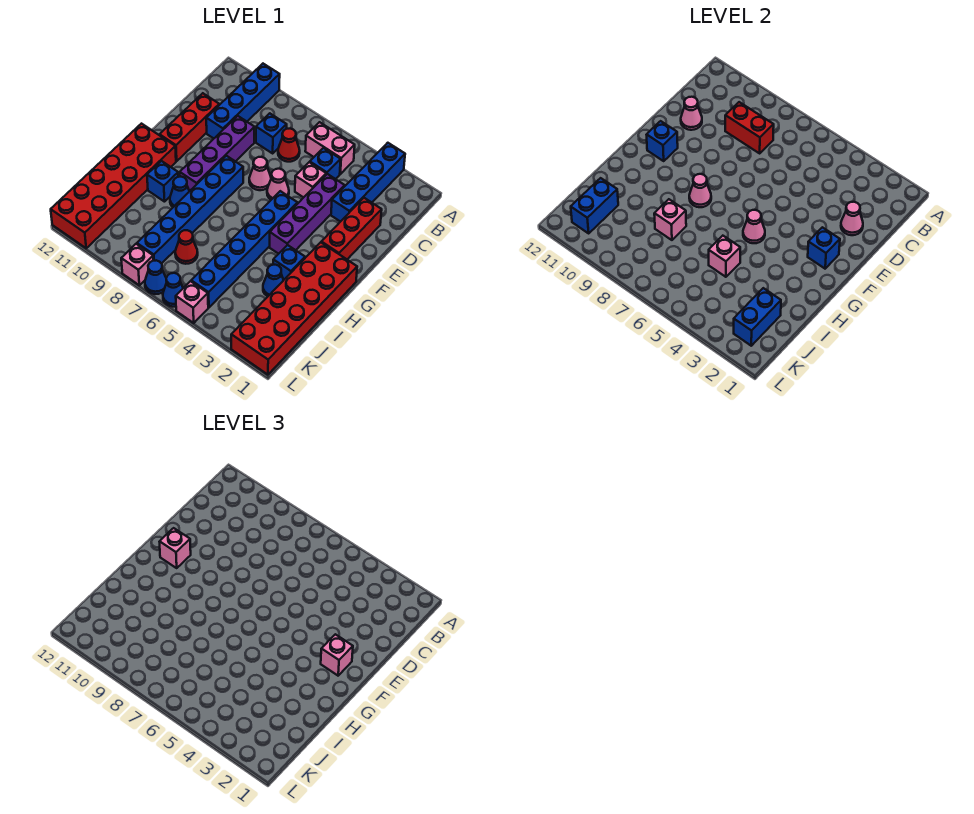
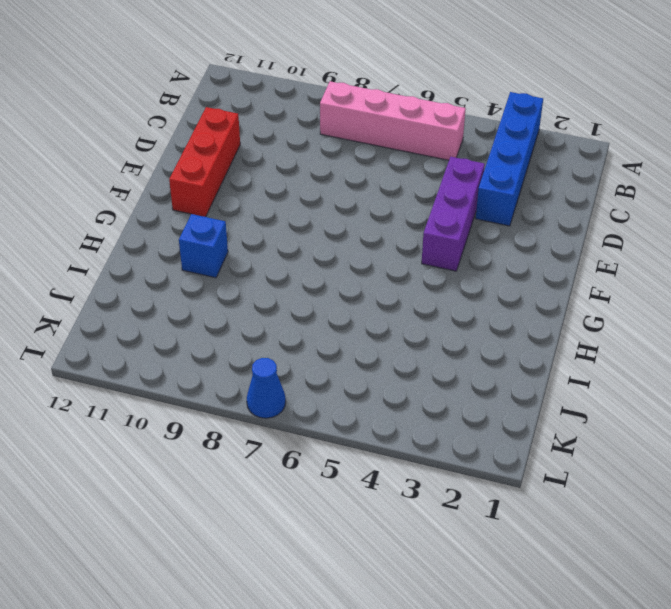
pink brick B5:B8 level 1 -> pink brick B5:B6 level 1
purple brick D4:F4 level 1 -> purple brick D4:G4 level 1
none -> blue brick A10:D10 level 1
none -> blue brick C5 level 1
none -> red cone C7 level 1
none -> blue brick C8 level 1

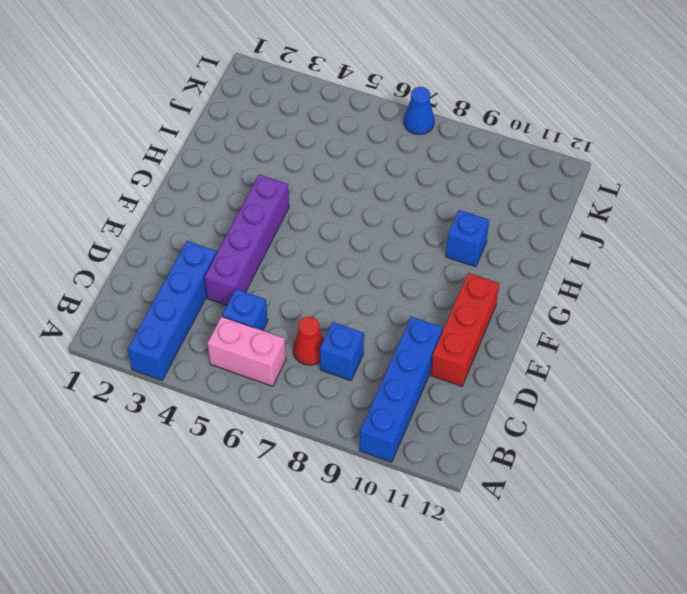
none -> red brick D2:F2 level 1
none -> pink brick D5 level 1
none -> purple brick D9:G9 level 1
none -> pink cone E6 level 1

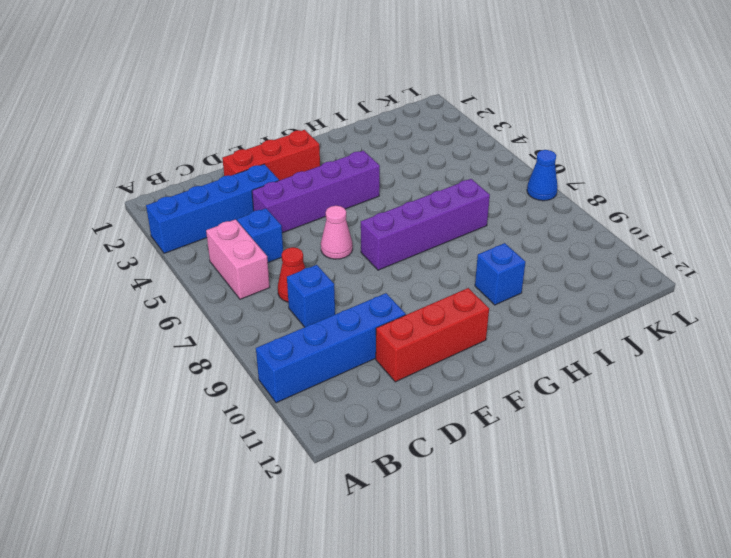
purple brick F7:I7 level 1 -> purple brick D9:G9 level 1
none -> pink brick D5 level 1
none -> pink cone E7 level 1
none -> blue brick F5:K5 level 1
none -> blue brick F8:K8 level 1

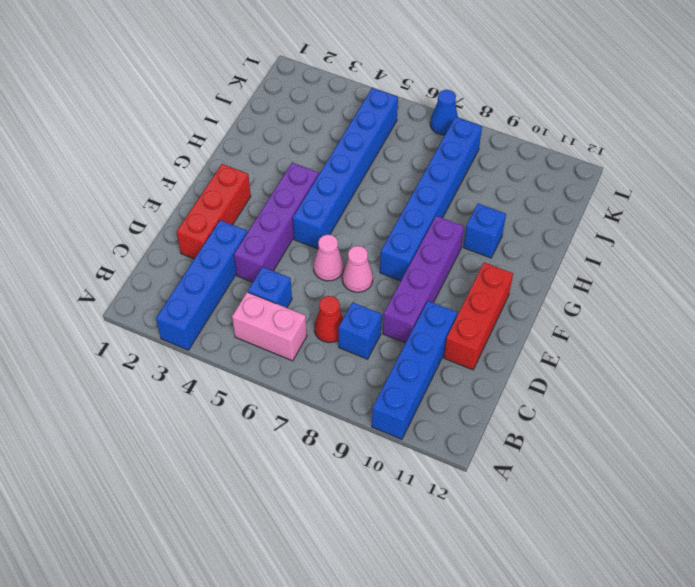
none -> pink brick D5 level 1
none -> red brick G1:L2 level 1
none -> red brick G11:L12 level 1
none -> blue brick H3 level 1

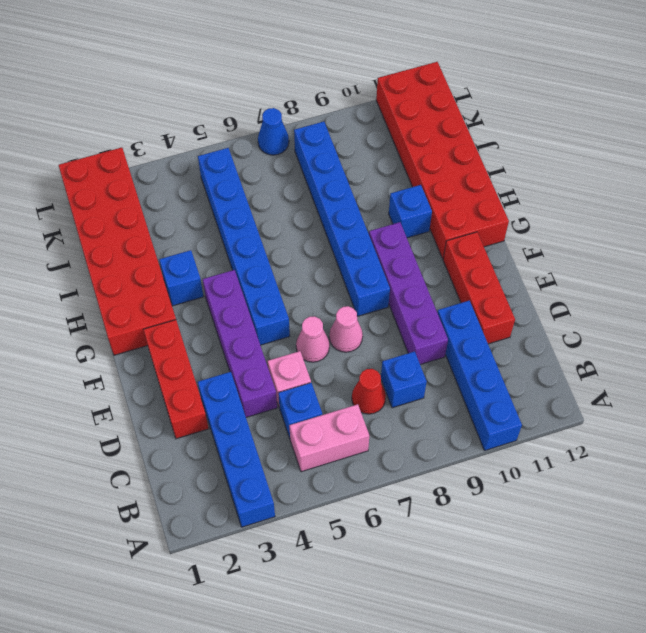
none -> blue cone H9 level 1
none -> blue cone I3 level 1
none -> red cone J7 level 1
none -> pink brick L5 level 1

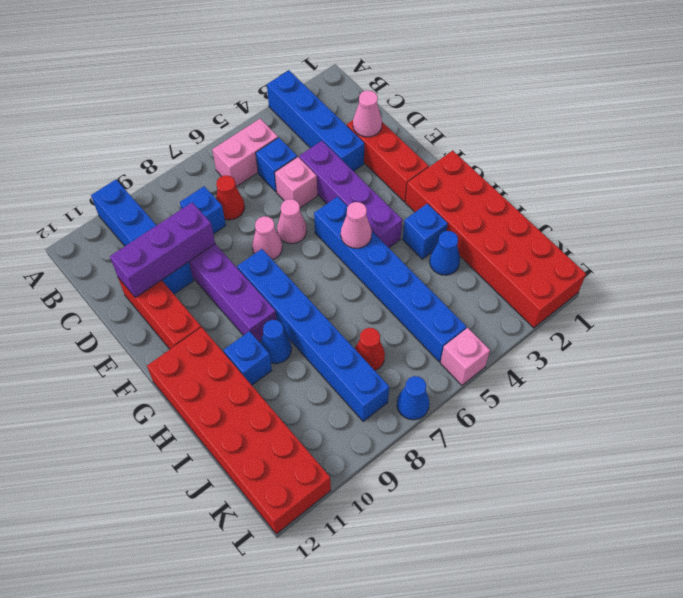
purple brick D9:D11 level 2 -> pink cone D11 level 2
none -> blue cone L6 level 1
none -> pink brick L8 level 1
none -> red brick C8:C9 level 2
none -> blue brick F2 level 2

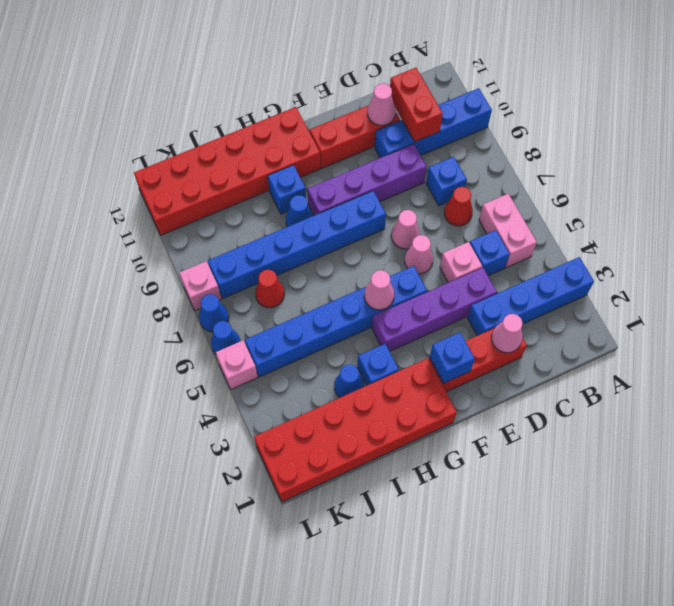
red brick C10:C11 level 2 -> red brick C8:C9 level 2
none -> blue brick F11 level 2
none -> pink cone G8 level 2
none -> pink brick I5 level 2
none -> pink brick I8 level 2

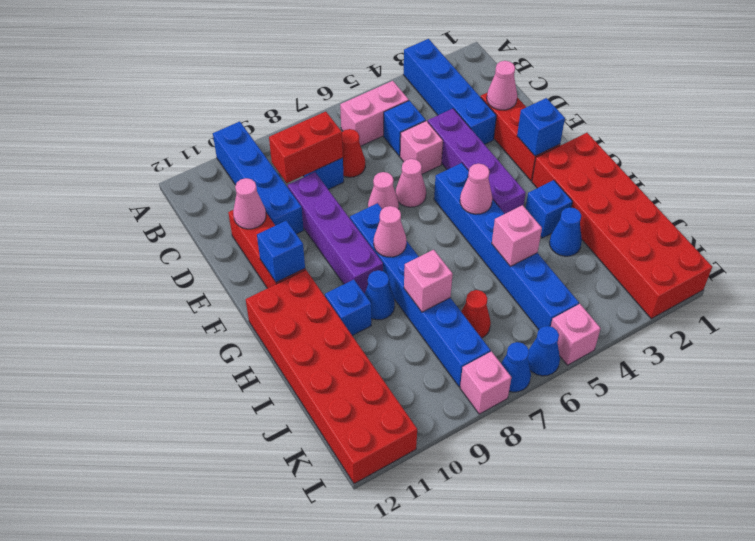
none -> blue brick J2:K2 level 2
none -> blue brick J11:K11 level 2
none -> pink brick F2 level 3
none -> pink brick F11 level 3

